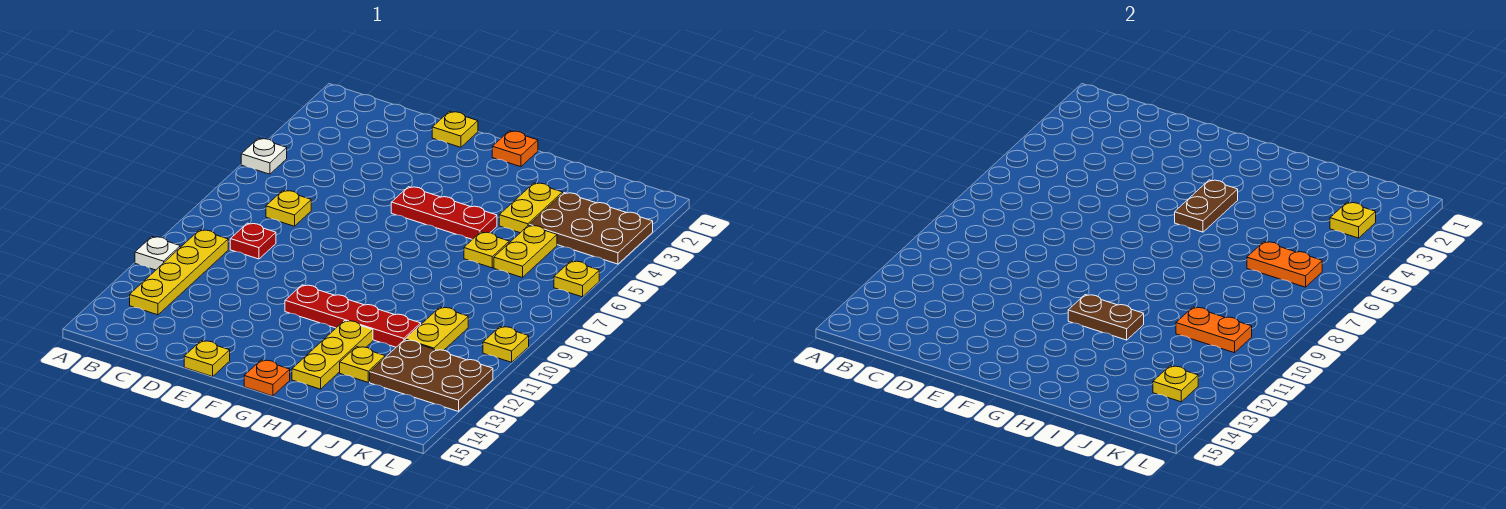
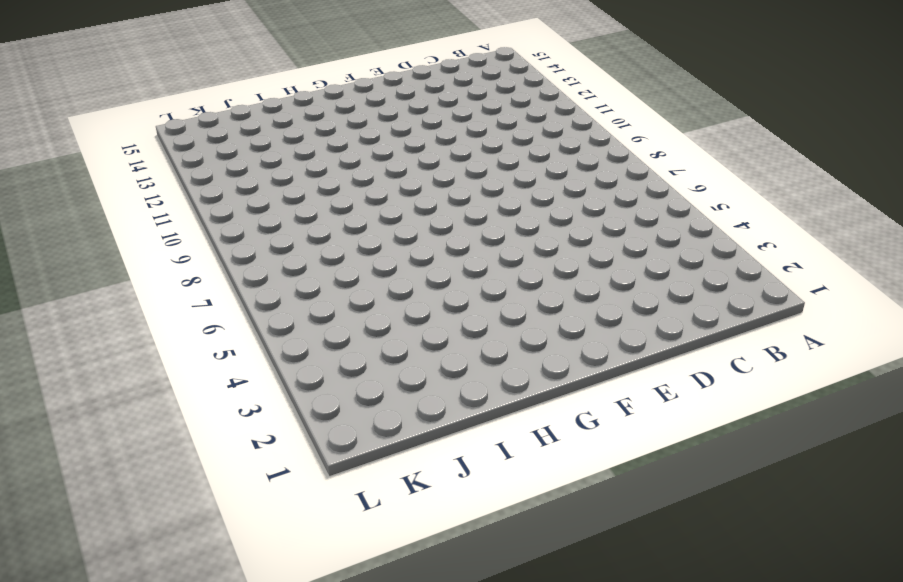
none -> white plate A5 level 1
none -> white plate A11 level 1
none -> yellow plate B10:B13 level 1

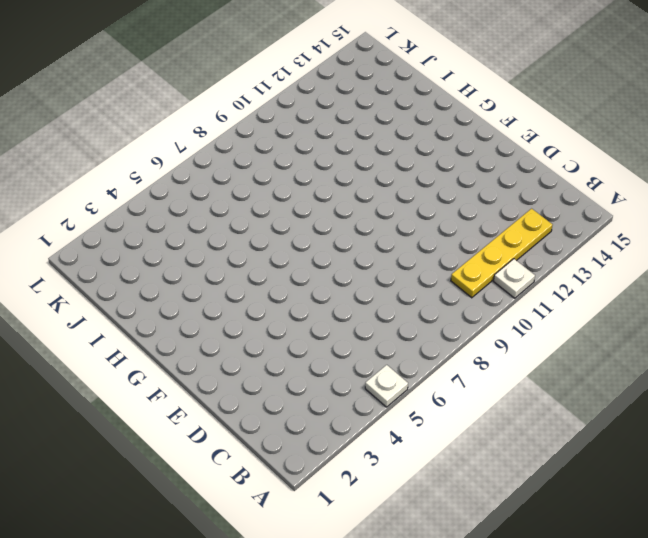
none -> yellow plate C7 level 1
none -> red plate C9 level 1
none -> yellow plate E1 level 1

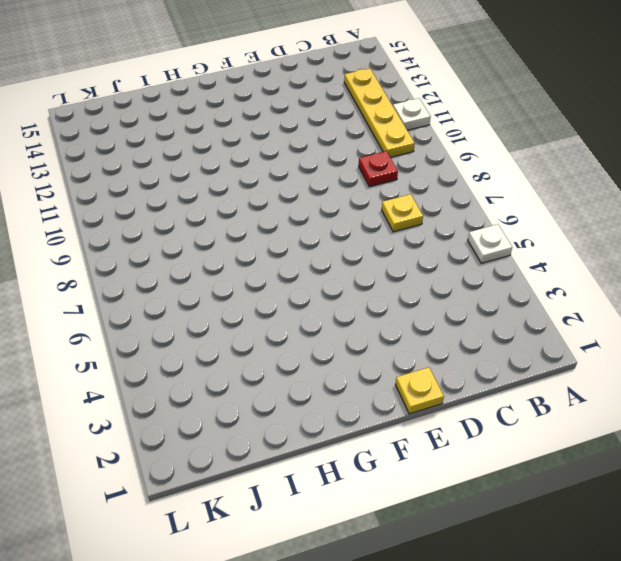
none -> yellow plate E15 level 1
none -> red plate F5:H5 level 1
none -> red plate F11:I11 level 1

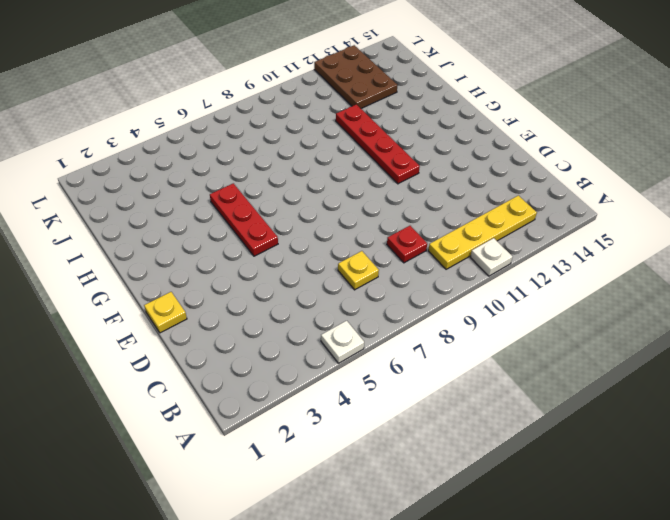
none -> yellow plate E15 level 1
none -> orange plate G1 level 1
none -> orange plate G15 level 1

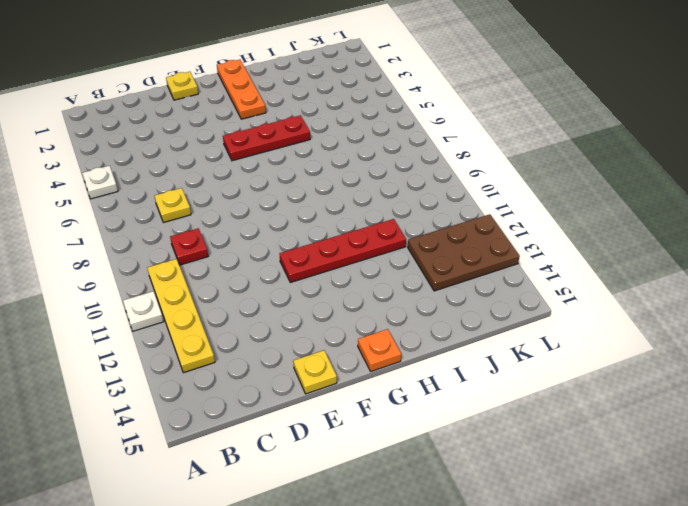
orange plate G1:G3 level 1 -> orange plate G1 level 1
none -> yellow plate H12:H14 level 1
none -> yellow plate I3:I4 level 1
none -> yellow plate I6 level 1

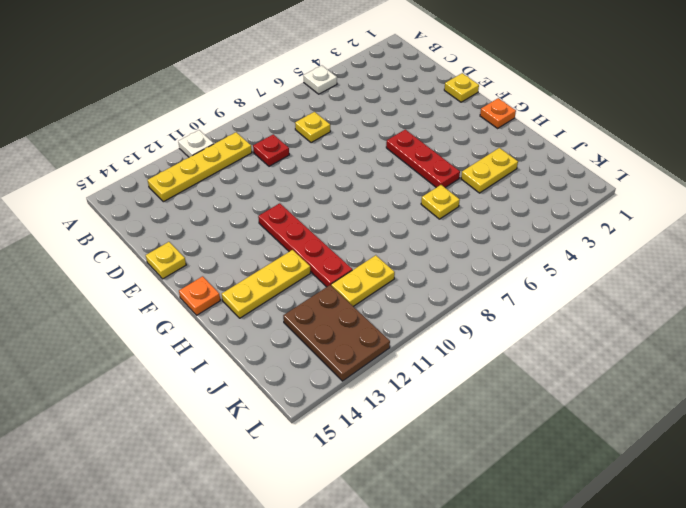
none -> yellow plate I13 level 1
none -> brown plate J3:L4 level 1
none -> yellow plate J5:J6 level 1

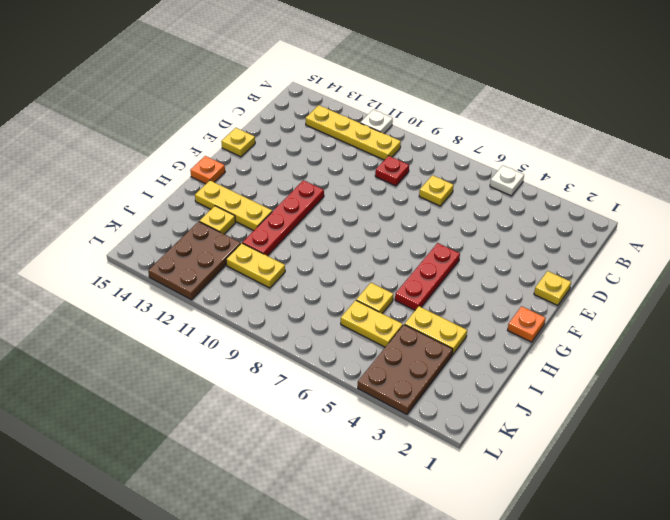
none -> yellow plate L6 level 1
none -> yellow plate L10 level 1
none -> brown plate G4:G5 level 2

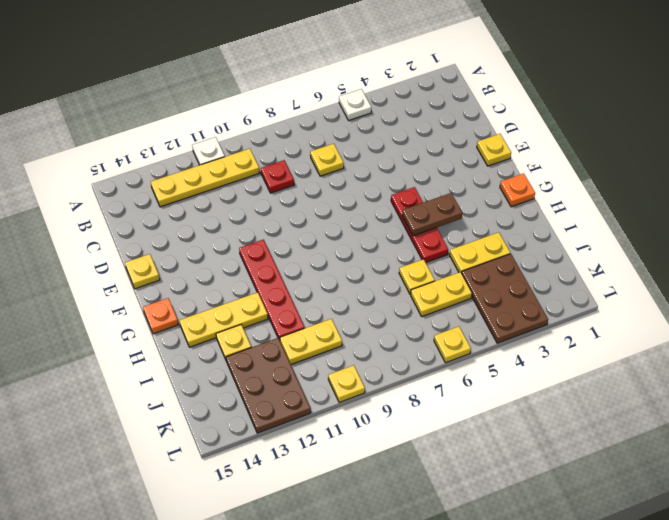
none -> brown plate G11:H11 level 2
none -> orange plate J6:K6 level 2
none -> orange plate J10:K10 level 2

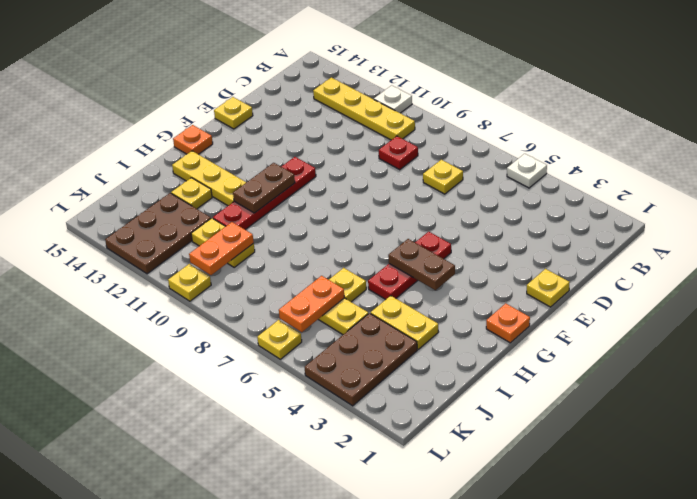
none -> yellow plate K3 level 2
none -> yellow plate K13 level 2

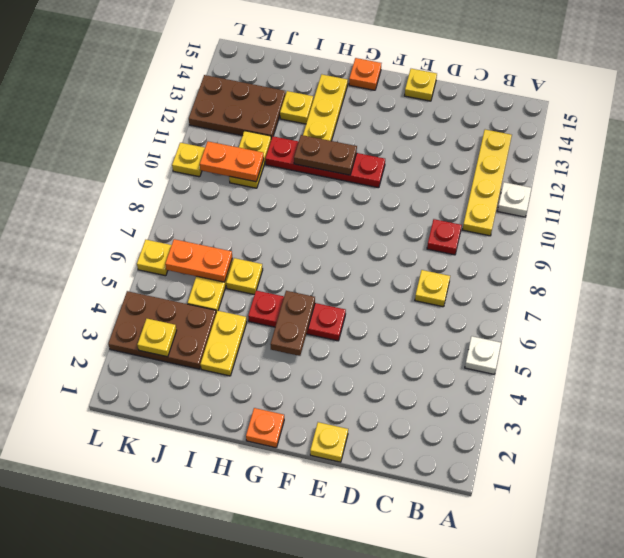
none -> yellow plate K13 level 2

